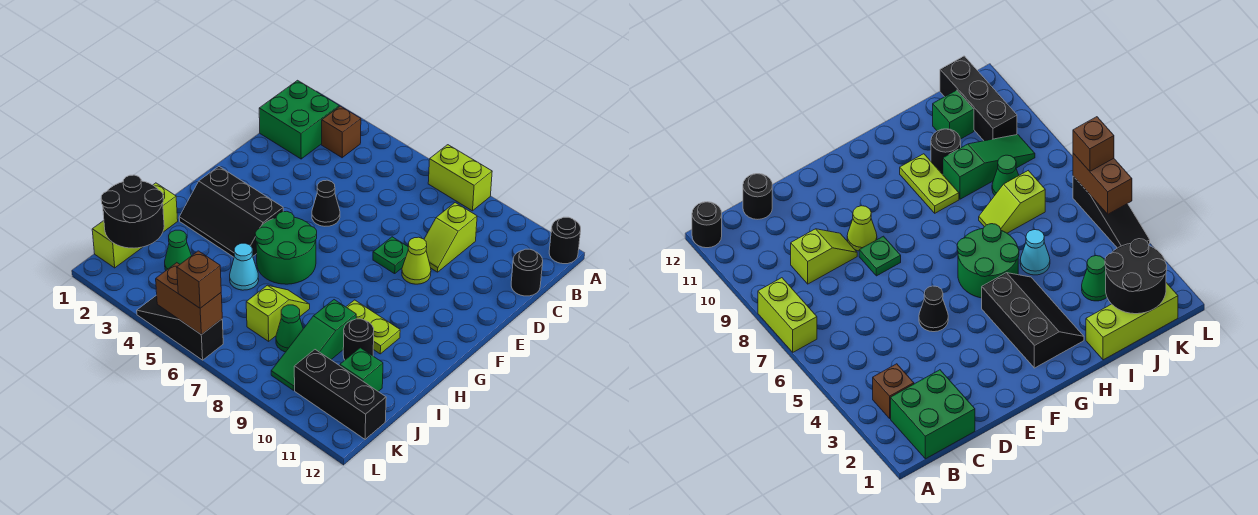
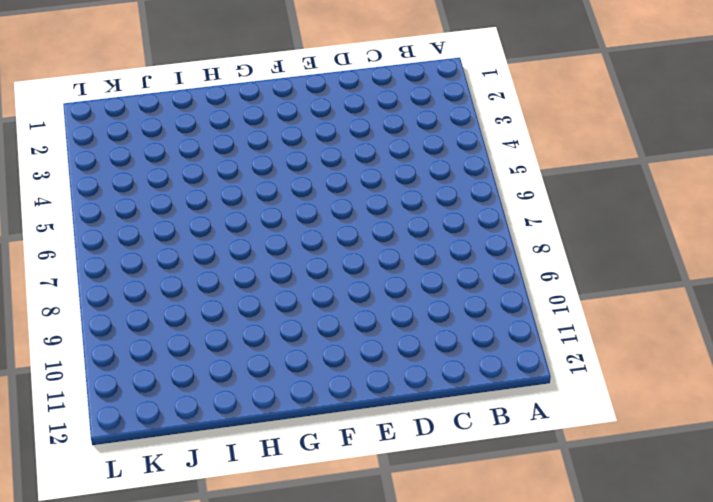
none -> lime brick A7:A8 level 1
none -> black round brick A12 level 1
none -> green brick B1:C2 level 1

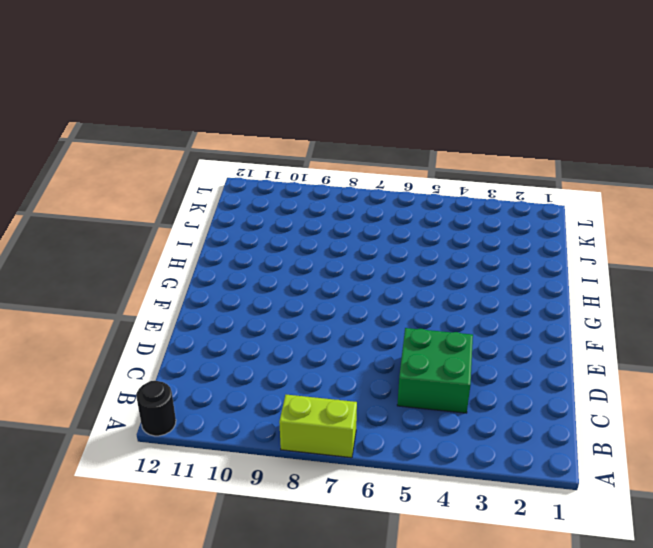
green brick C4:D5 level 1 -> green brick B1:C2 level 1
none -> brown brick B3 level 1
none -> lime slope C9:D9 level 1 top C
none -> black round brick C12 level 1

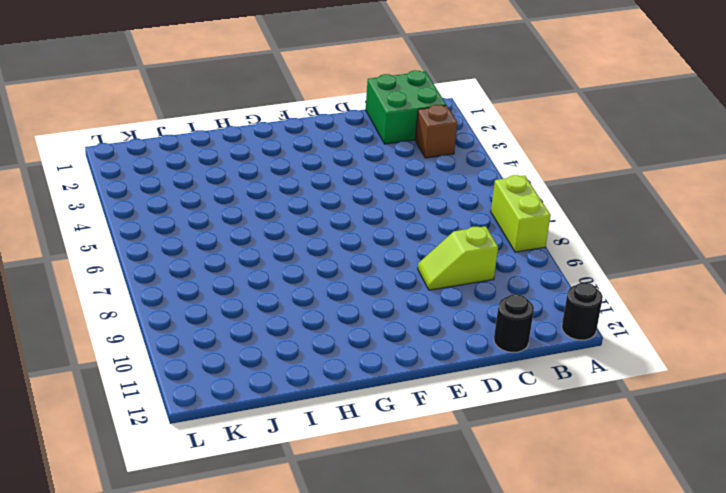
none -> black cone E5 level 1
none -> green plate E8 level 1
none -> lime cone E9 level 1

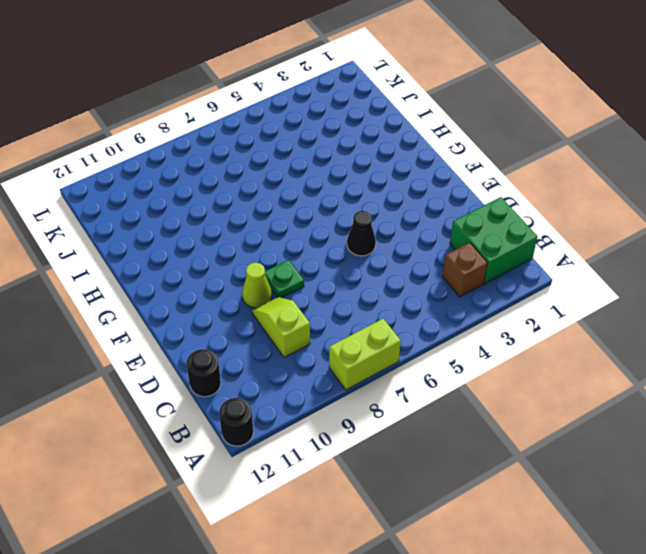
none -> black slope G2:H4 level 1 top G
none -> green round brick G5:H6 level 1
none -> lime plate H9:H10 level 1

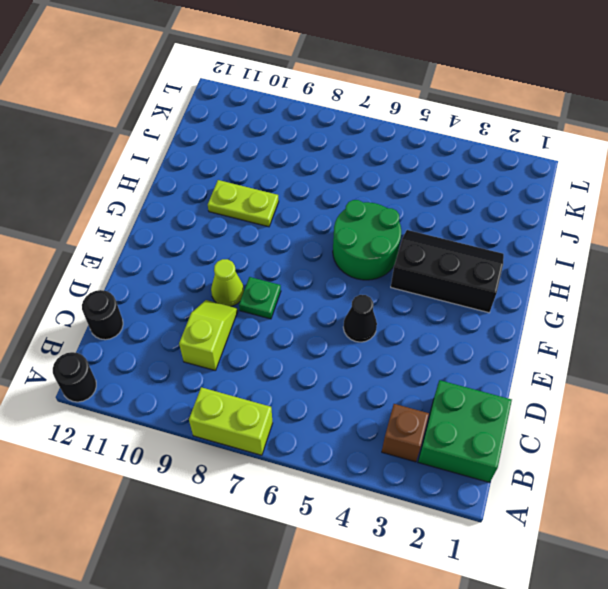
none -> lime brick I1:K1 level 1
none -> cyan cone I5 level 1
none -> lime slope I7:J7 level 1 top J

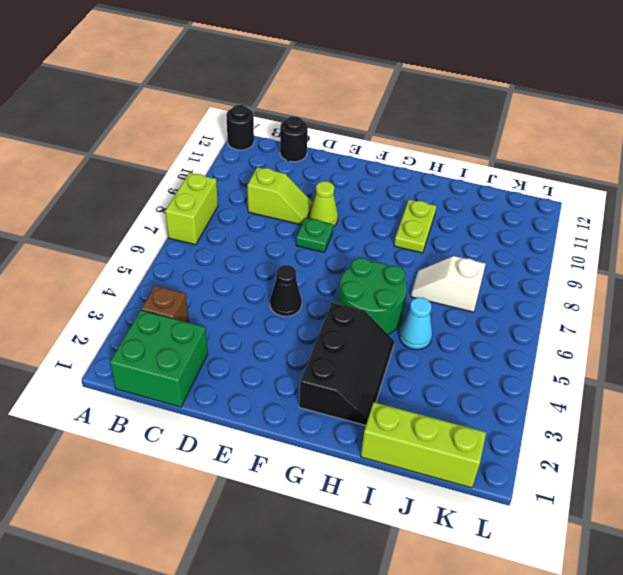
white slope I7:J7 level 1 top J -> lime slope I7:J7 level 1 top J
none -> green slope I9:K9 level 1 top I
none -> black round brick I10 level 1
none -> green cone J3 level 1

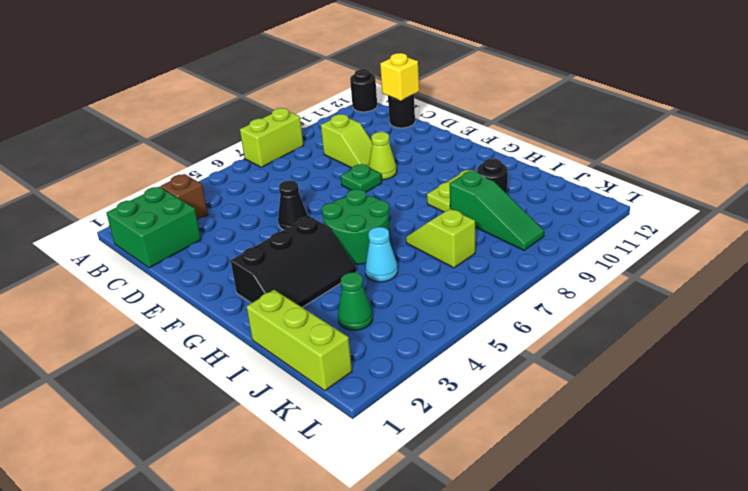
yellow brick C12 level 2 -> none
none -> green cone J8 level 1
none -> green brick J11 level 1
none -> black brick K10:K12 level 1

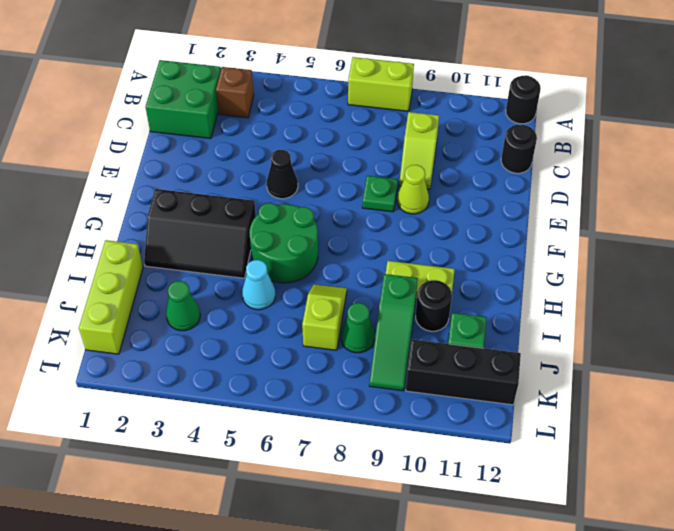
none -> black slope L4:L6 level 1 top 6
none -> black round brick J1:K2 level 2
none -> brown brick L5:L6 level 2

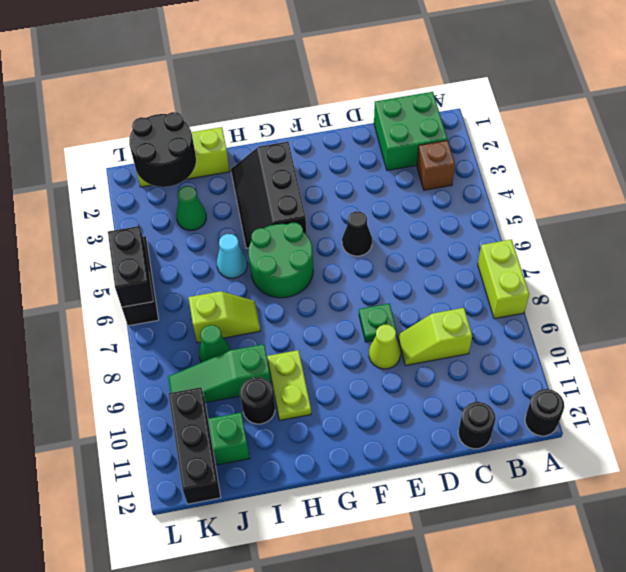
black brick L5:L6 level 2 -> brown brick L5:L6 level 2
none -> brown brick L6 level 3

